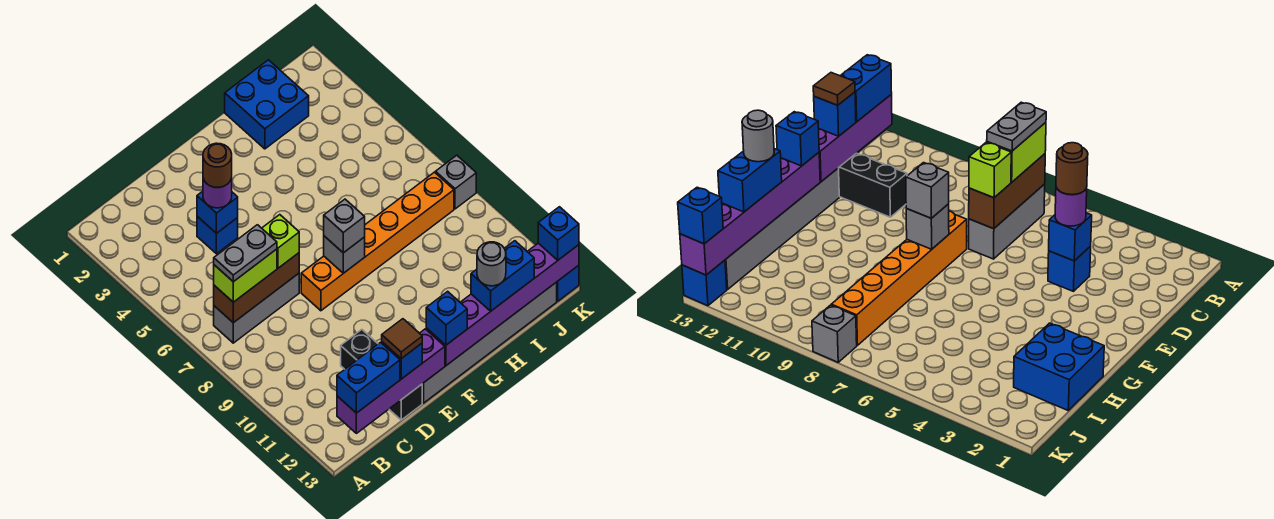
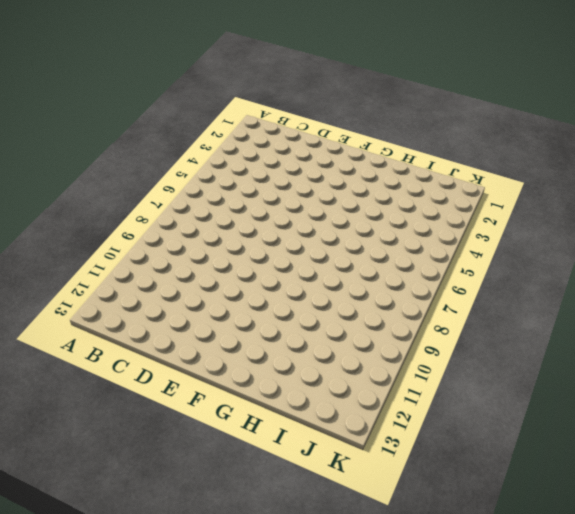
none -> grey brick B7:D7 level 1
none -> blue brick D4 level 1
none -> black brick D11:D13 level 1

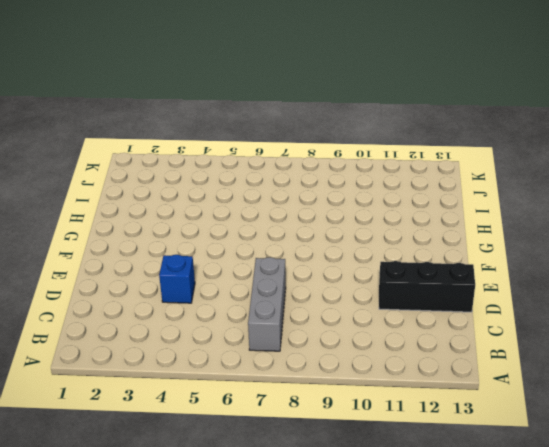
none -> orange brick E8:J8 level 1
none -> grey brick E13:J13 level 1
none -> blue brick H1:I2 level 1

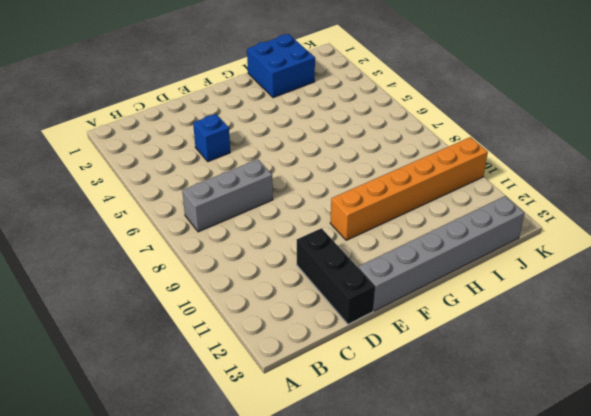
orange brick F10:K10 level 1 -> orange brick E8:J8 level 1
none -> grey brick K8 level 1
none -> blue brick K13 level 1
none -> brown brick B7:D7 level 2

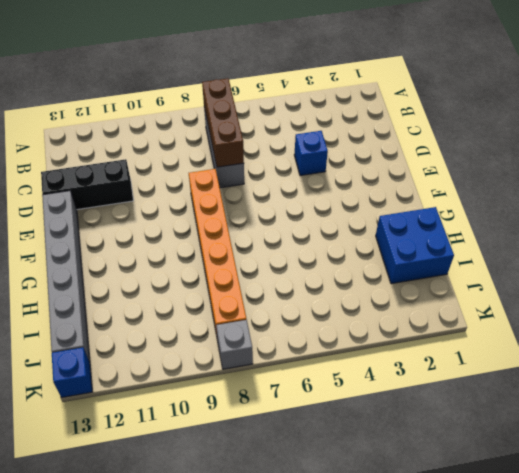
none -> purple brick B13:E13 level 2
none -> blue brick D4 level 2
none -> grey brick F8 level 2

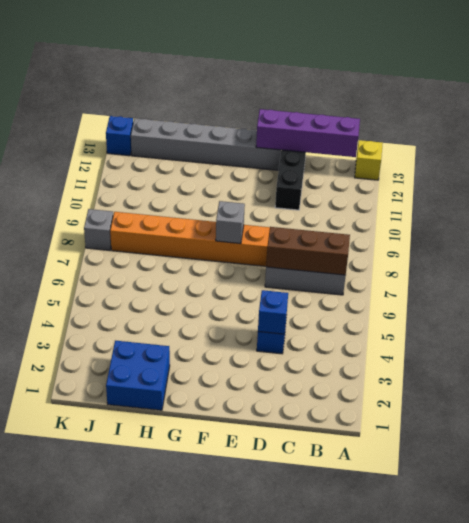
yellow brick A13 level 1 -> none
none -> purple brick F13:K13 level 2
none -> lime brick B7:C7 level 3
none -> blue brick B13:C13 level 3

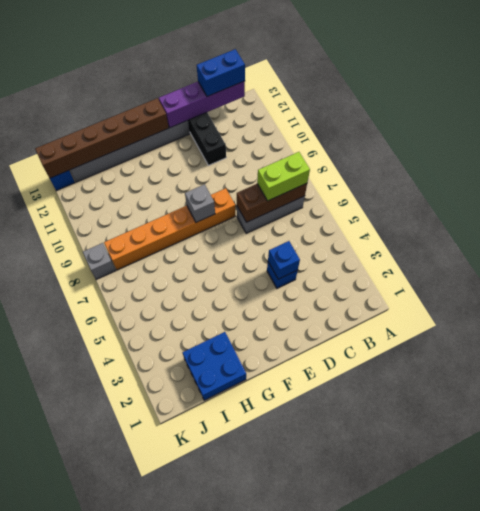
brown brick F13:K13 level 2 -> purple brick F13:K13 level 2
none -> purple round brick D4 level 3
none -> lime brick D7 level 3
none -> blue brick D13 level 3

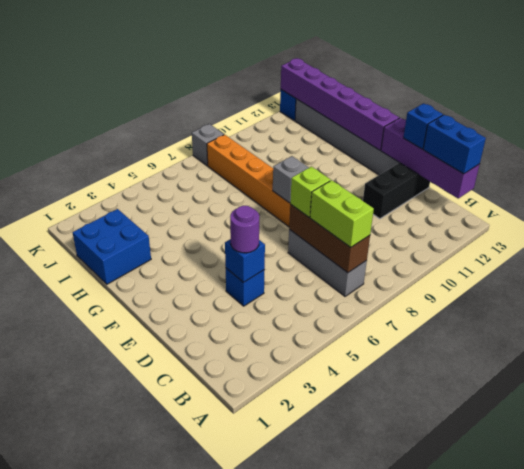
none -> grey brick F8 level 3
none -> blue brick F13 level 3
none -> blue brick H13:I13 level 3

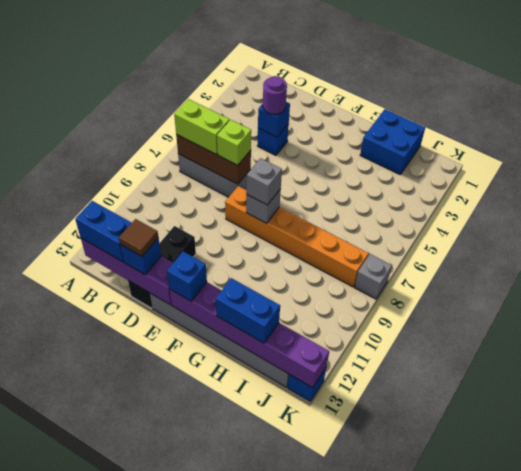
none -> blue brick K13 level 3
none -> grey plate B7:C7 level 4
none -> brown round brick D4 level 4

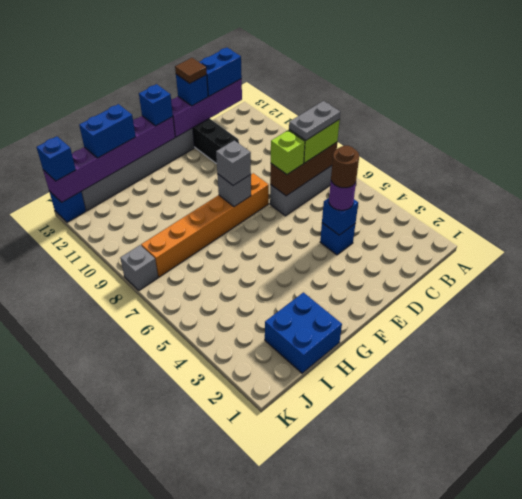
none -> grey round brick H13 level 4

